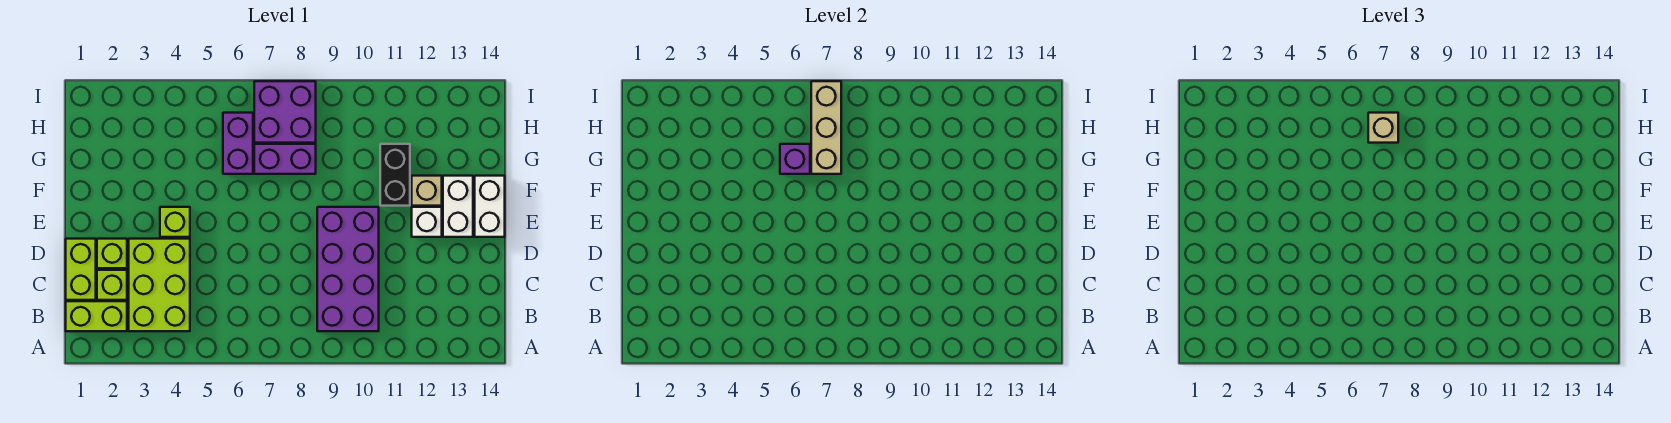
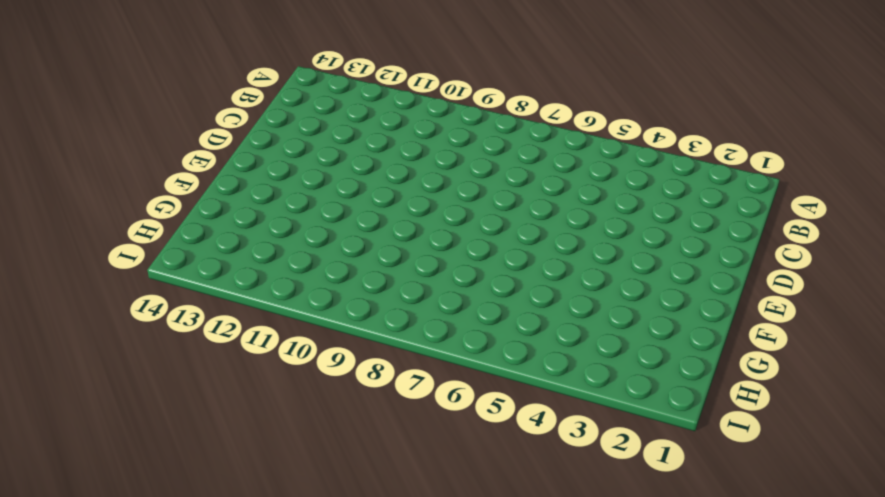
none -> lime brick B1:B2 level 1
none -> lime brick B3:D4 level 1
none -> purple brick B9:E10 level 1

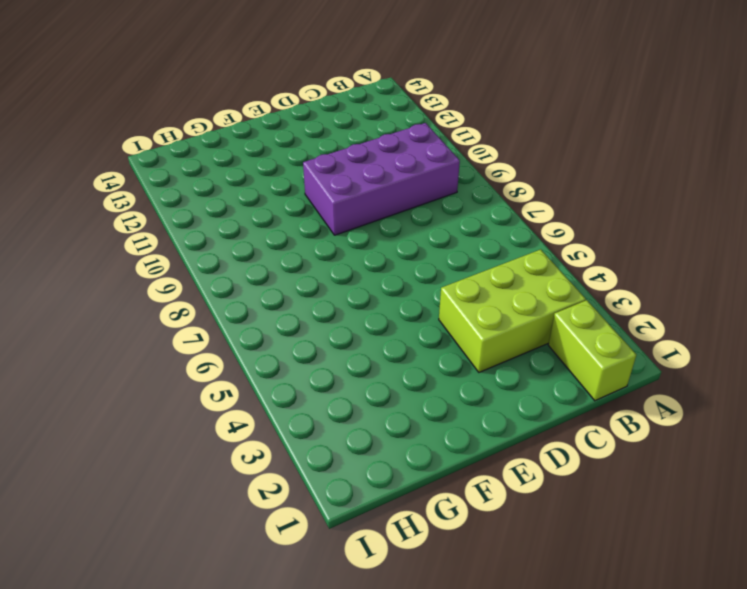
none -> lime brick C1:D1 level 1
none -> lime brick C2 level 1
none -> lime brick D2 level 1

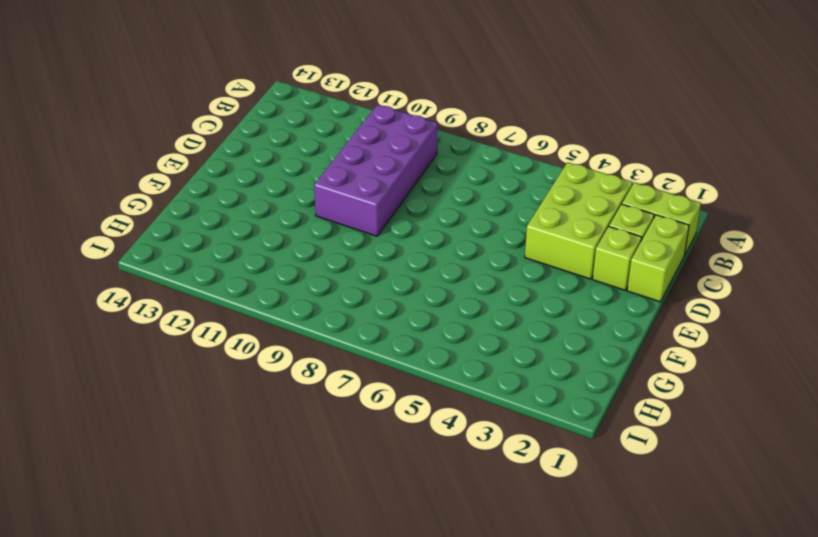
none -> lime brick E4 level 1
none -> white brick E12 level 1
none -> white brick E13:F13 level 1

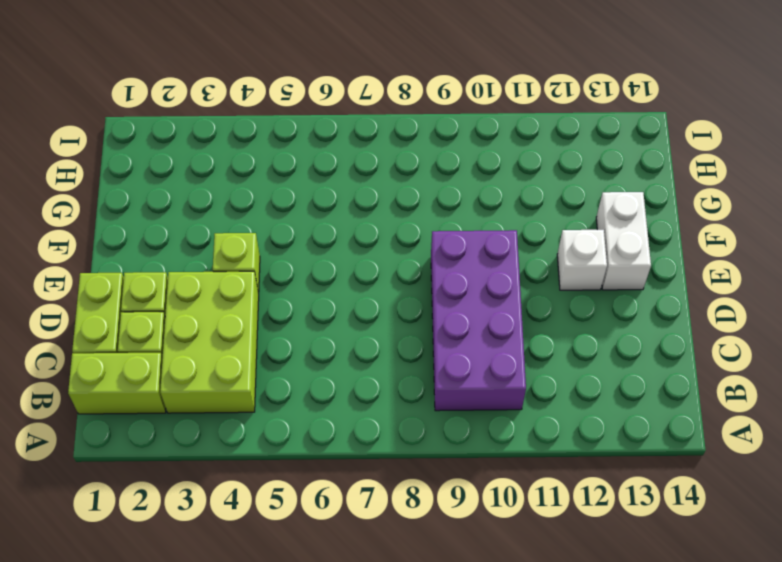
none -> white brick E14:F14 level 1
none -> black brick F11:G11 level 1
none -> tan brick F12 level 1

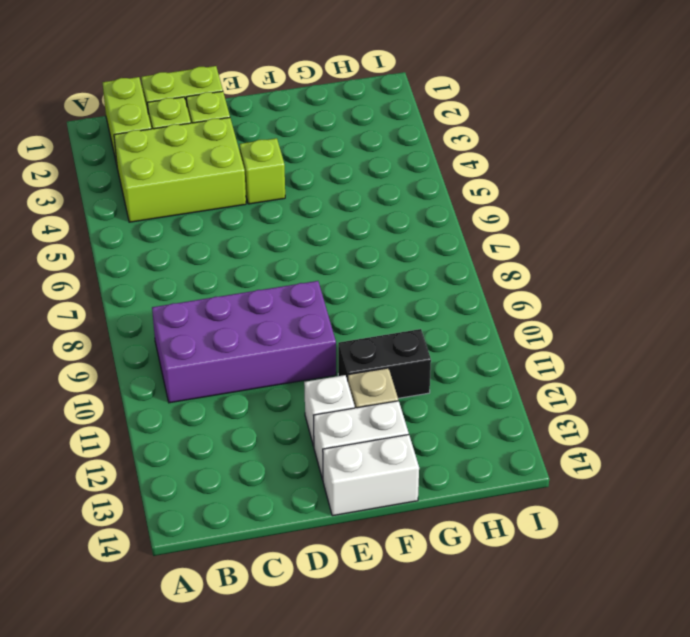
none -> purple brick G6:H6 level 1
none -> purple brick G7:G8 level 1
none -> purple brick H7:I8 level 1

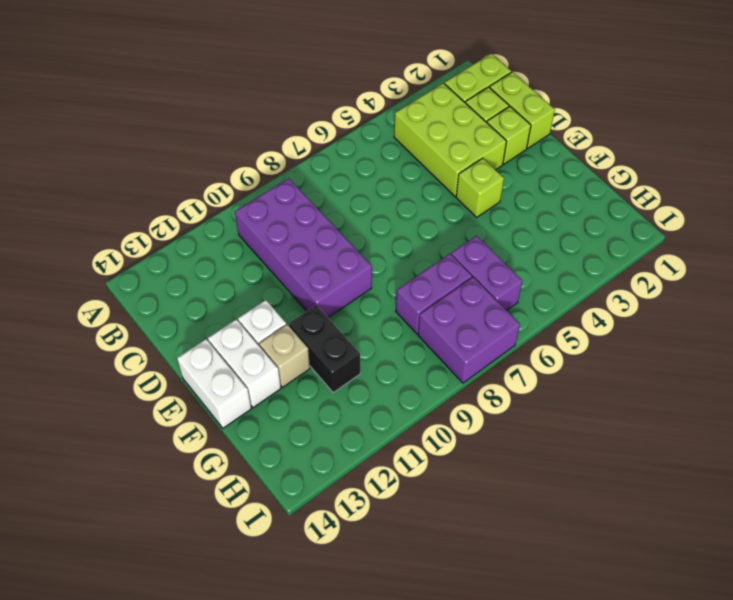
none -> purple brick G6 level 2
none -> tan brick G7:I7 level 2
none -> tan brick H7 level 3

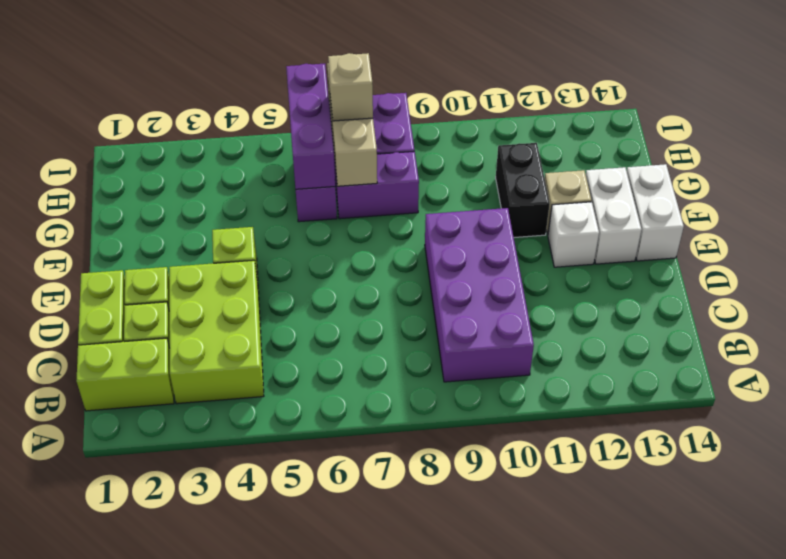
purple brick G6:I6 level 2 -> purple brick G6 level 2

